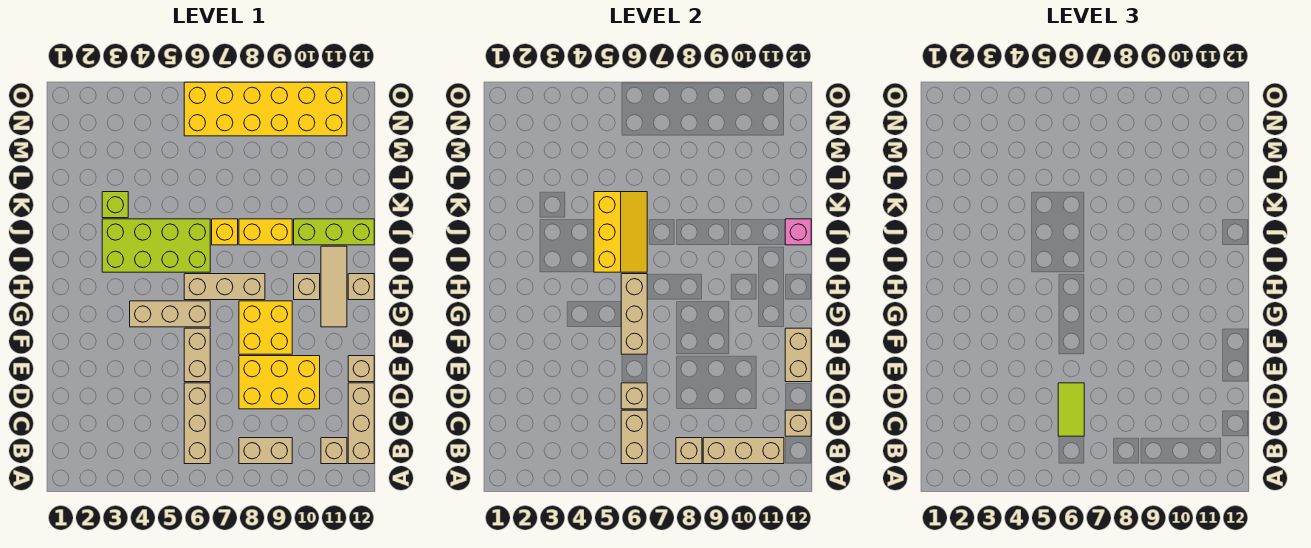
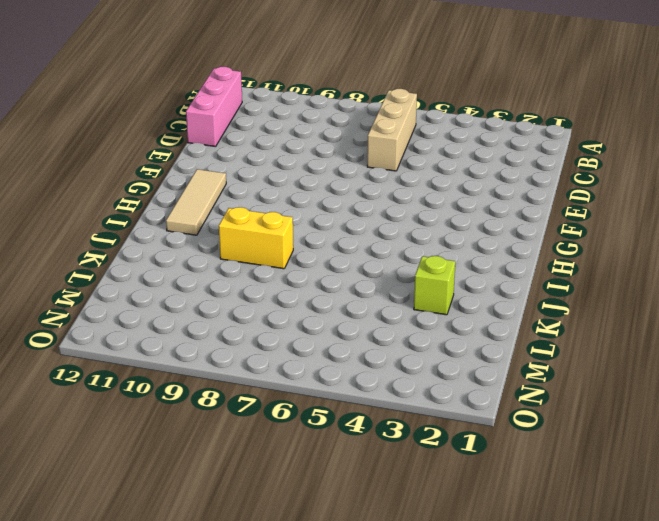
pink brick B12:D12 level 1 -> tan brick B12:D12 level 1
none -> tan brick B8:B9 level 1
none -> tan brick B11 level 1
none -> yellow brick D8:E10 level 1

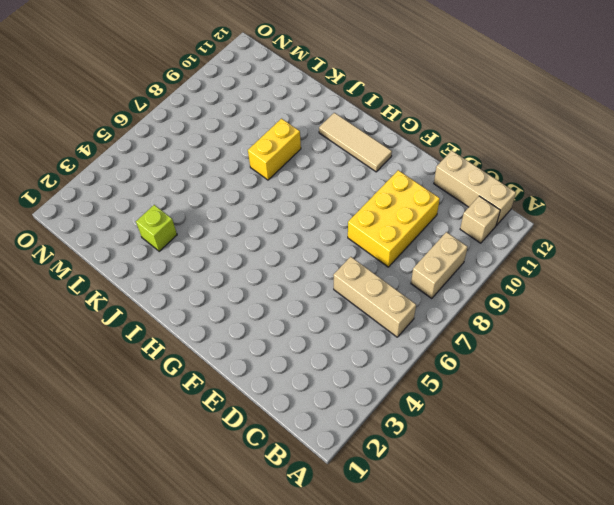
none -> tan brick E6:F6 level 1
none -> tan brick E12 level 1
none -> yellow brick F8:G9 level 1

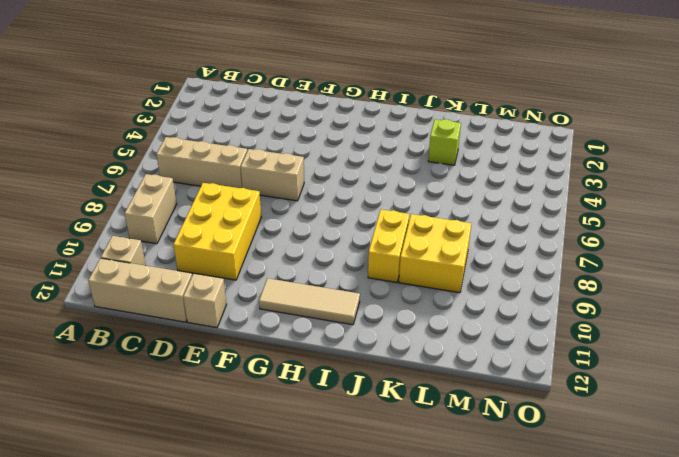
yellow brick K8:L9 level 1 -> yellow brick F8:G9 level 1
none -> tan brick G4:G6 level 1
none -> tan brick H6:H8 level 1
none -> tan brick H10 level 1

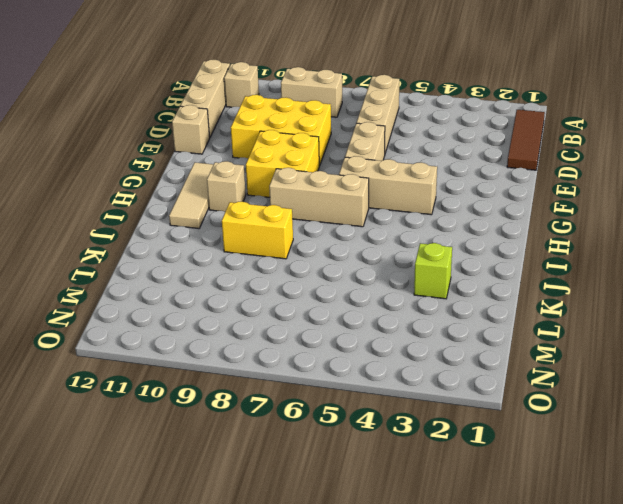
brown tile B1:D1 level 1 -> none
none -> tan brick H12 level 1
none -> lime brick I3:J6 level 1
none -> yellow brick J7 level 1

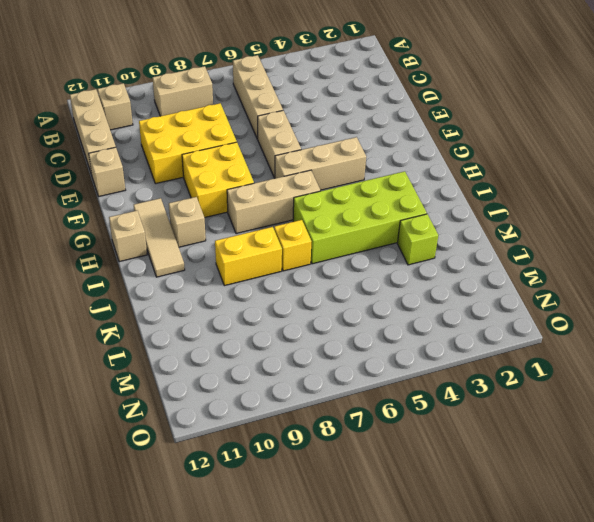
none -> lime brick J10:J12 level 1
none -> yellow brick N6:O11 level 1
none -> tan brick B6:C6 level 2

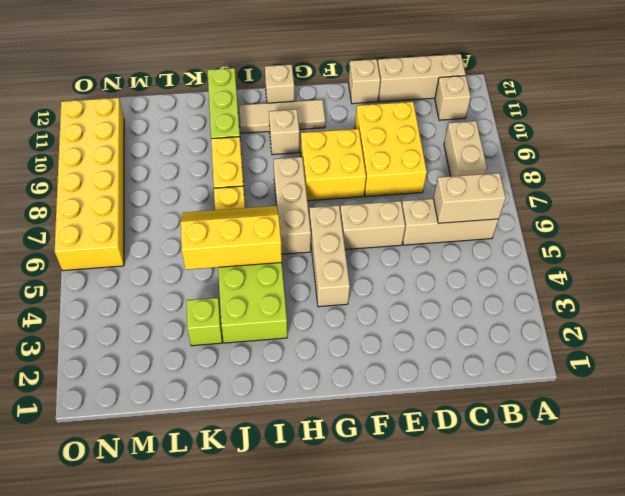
none -> tan brick B8 level 2
none -> tan brick B9:B11 level 2
none -> tan brick C12 level 2

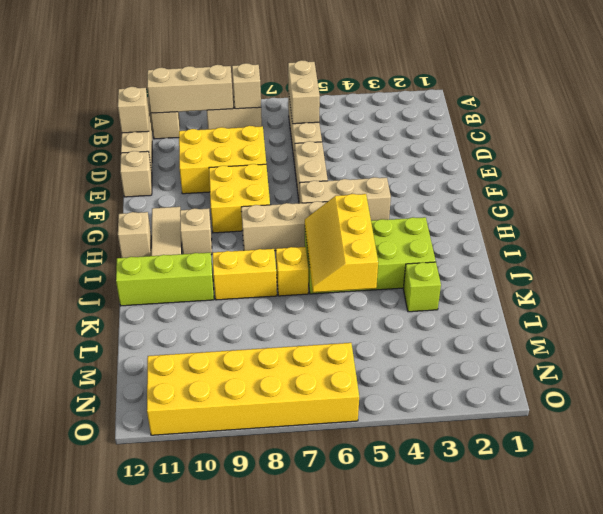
none -> tan brick D6 level 2
none -> tan brick E12:F12 level 2
none -> tan brick F6:H6 level 2

